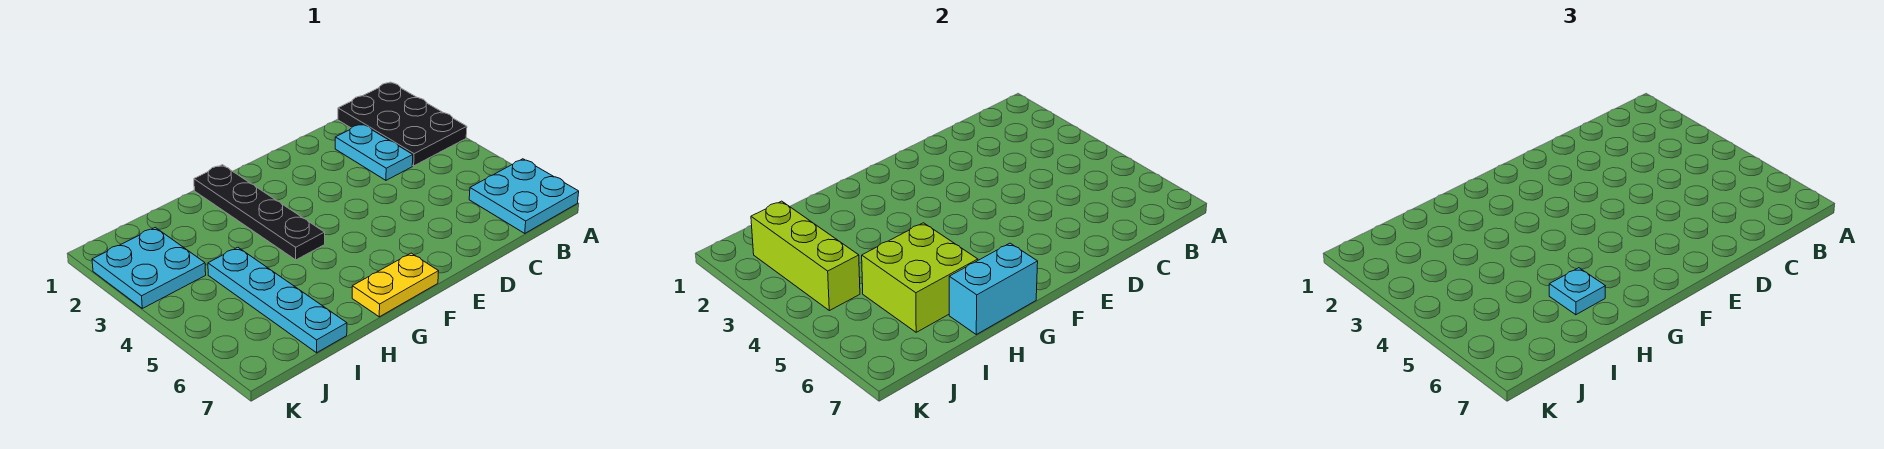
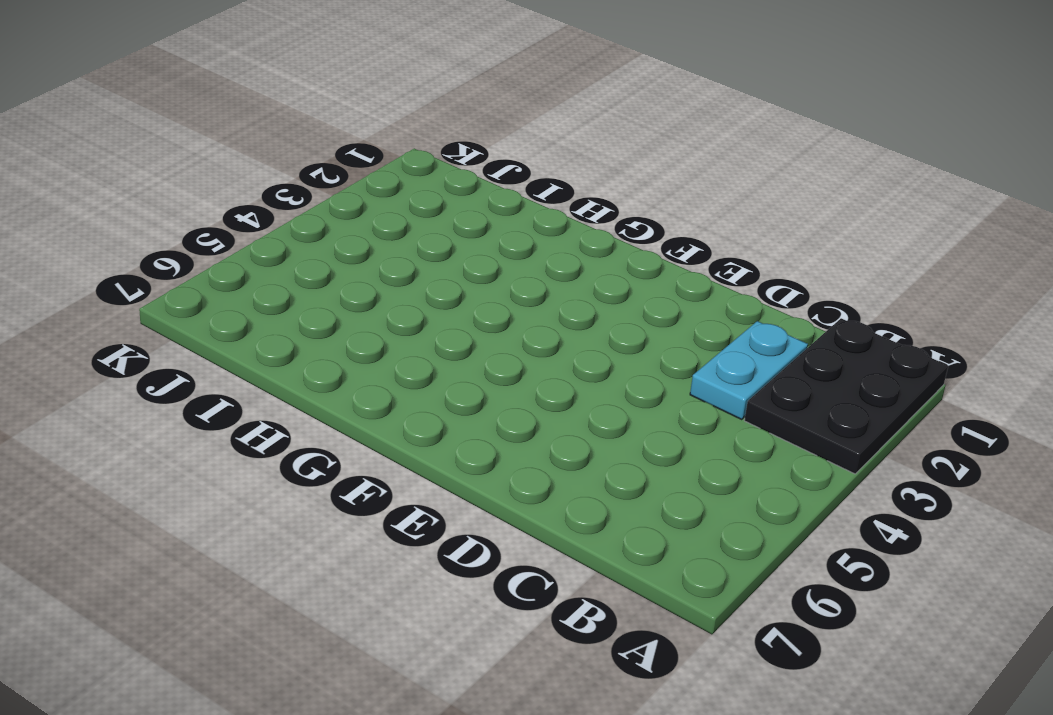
none -> cyan plate A6:B7 level 1
none -> yellow plate F7:G7 level 1

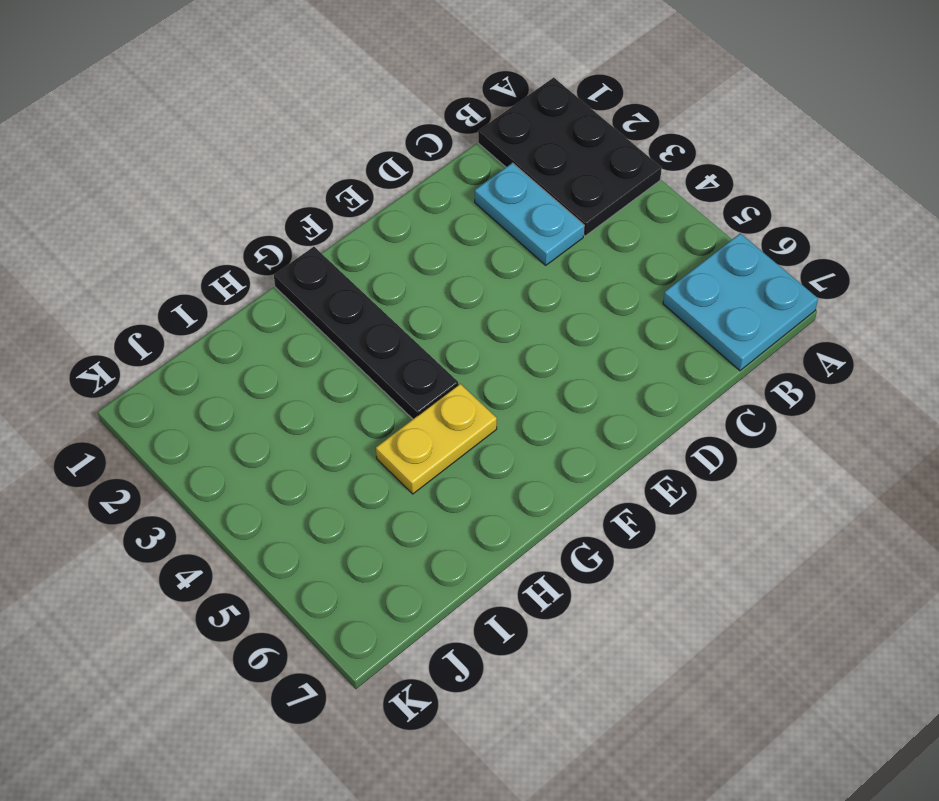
yellow plate G5:H5 level 1 -> yellow plate F7:G7 level 1
none -> cyan plate I4:I7 level 1
none -> cyan plate J2:K3 level 1

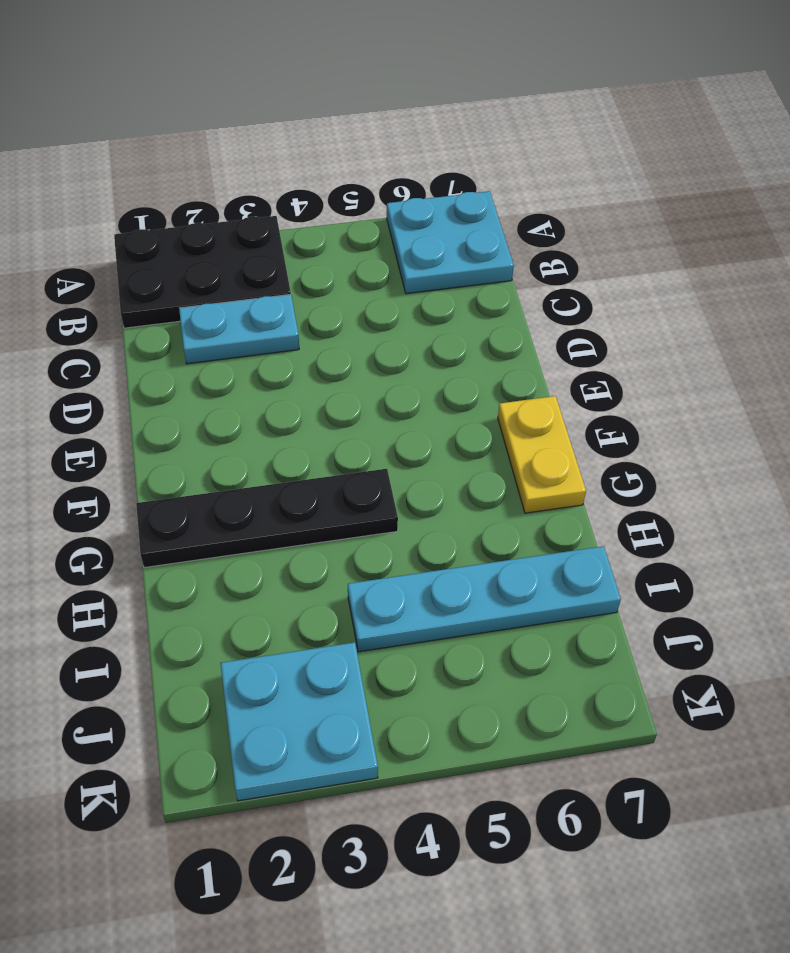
none -> cyan brick G7:H7 level 2
none -> lime brick H5:I6 level 2

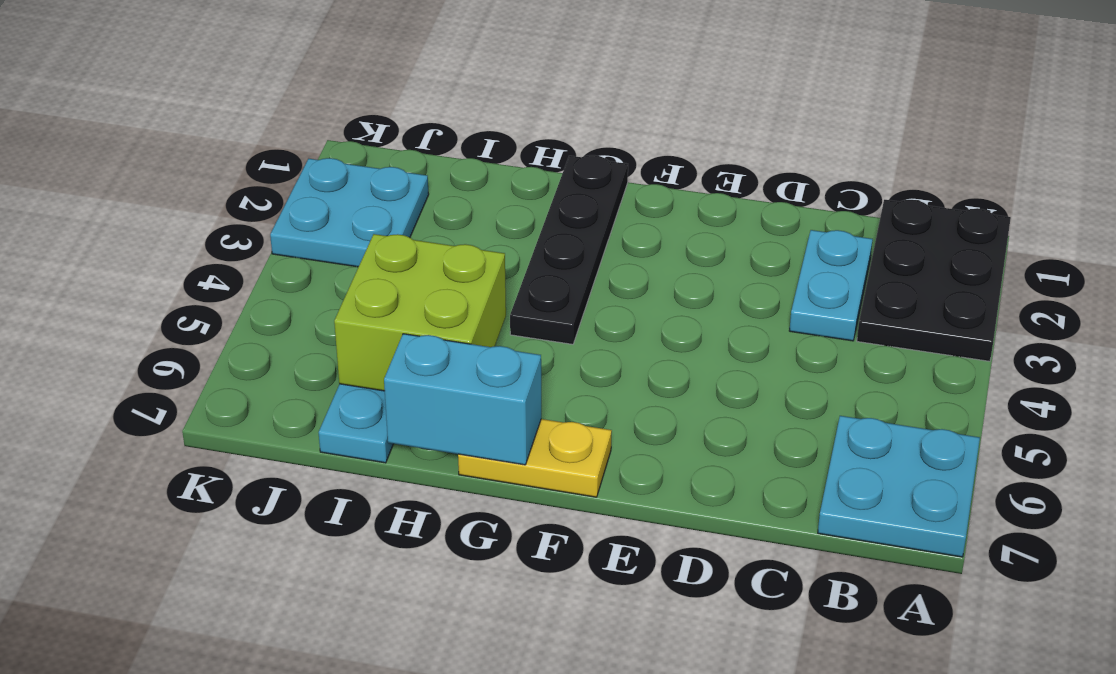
none -> lime brick J2:J4 level 2
none -> cyan plate H6 level 3

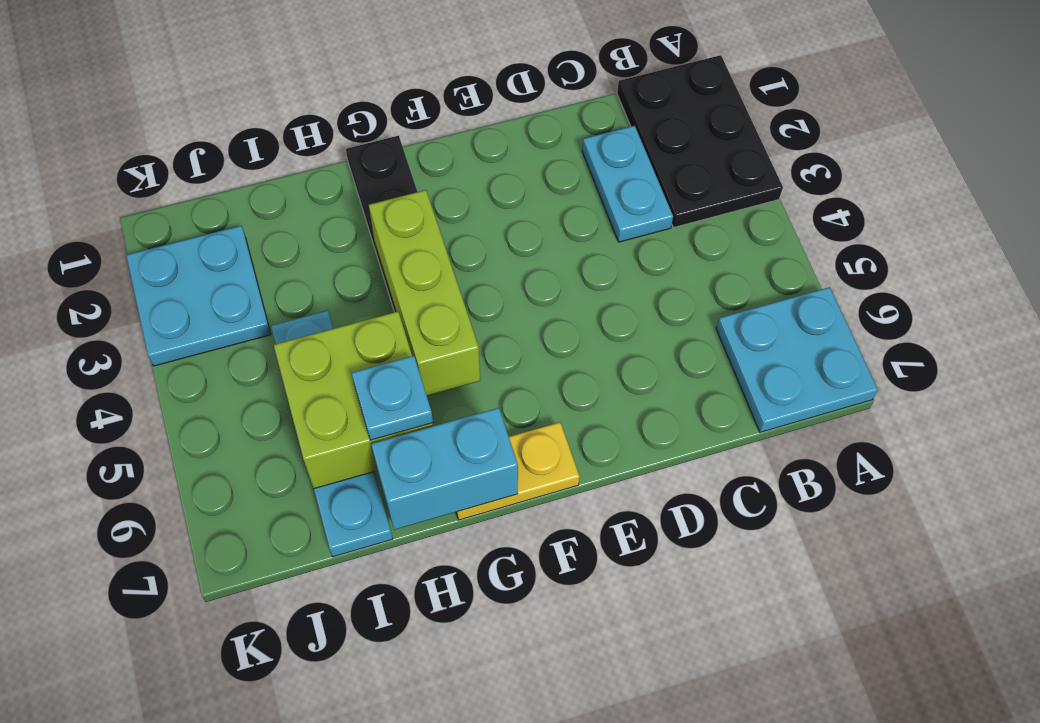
lime brick G3:G5 level 2 -> lime brick J2:J4 level 2

